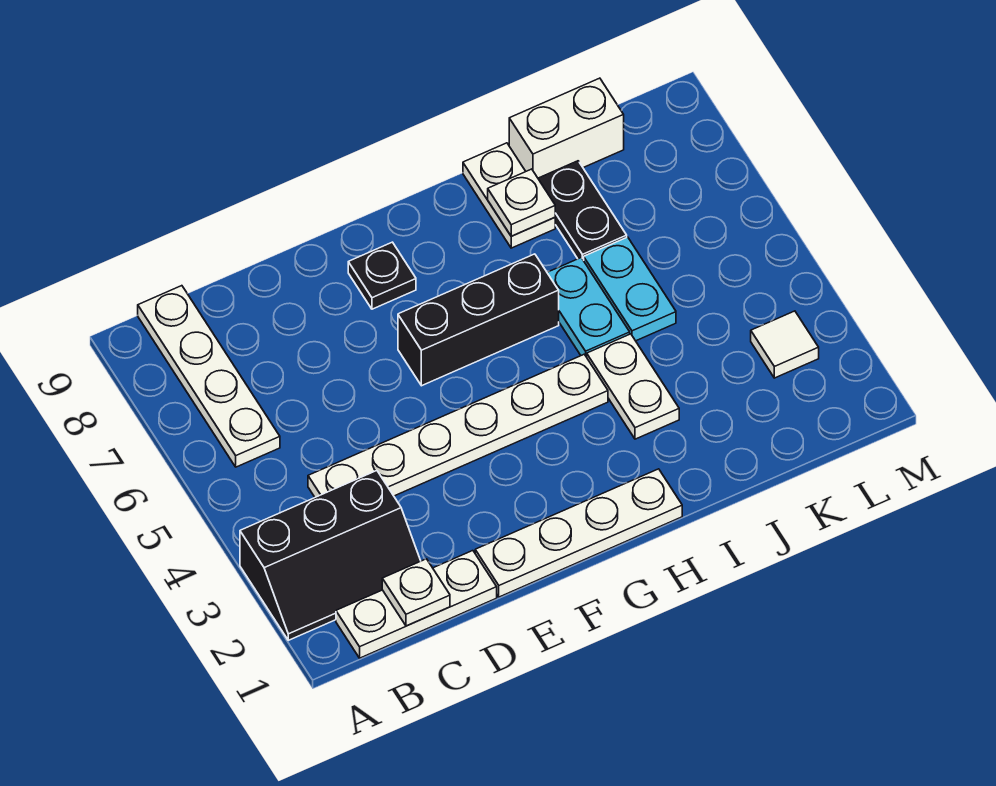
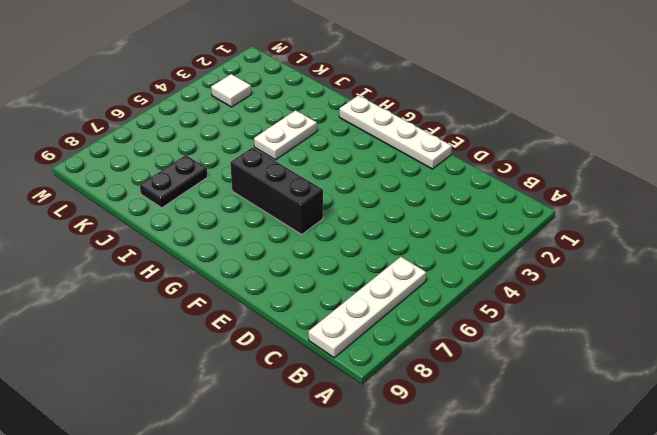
none -> black slope A2:C3 level 1 top 3
none -> white plate B1:D1 level 1
none -> white plate C4:H4 level 1

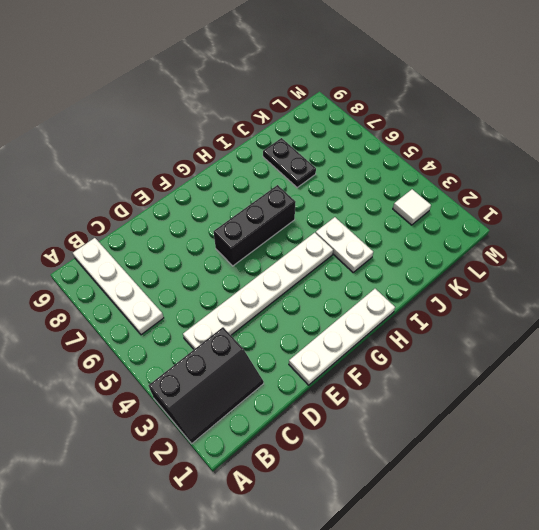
none -> white plate B1:D1 level 1
none -> black plate F8 level 1
none -> cyan plate I5:I6 level 1

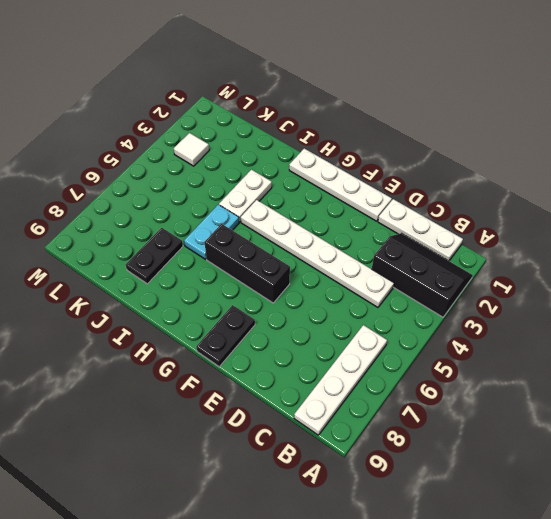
black plate F8:F9 level 1 -> black plate F8 level 1
none -> white plate I8:I9 level 1
none -> cyan plate J5:J6 level 1
none -> white brick J9:K9 level 1

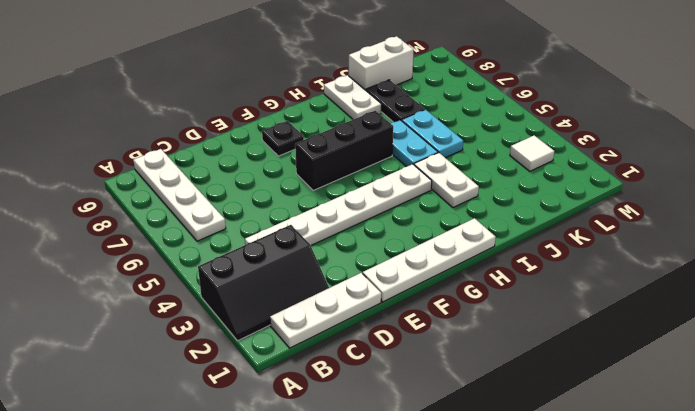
none -> white plate C1 level 2
none -> white plate I8 level 2

